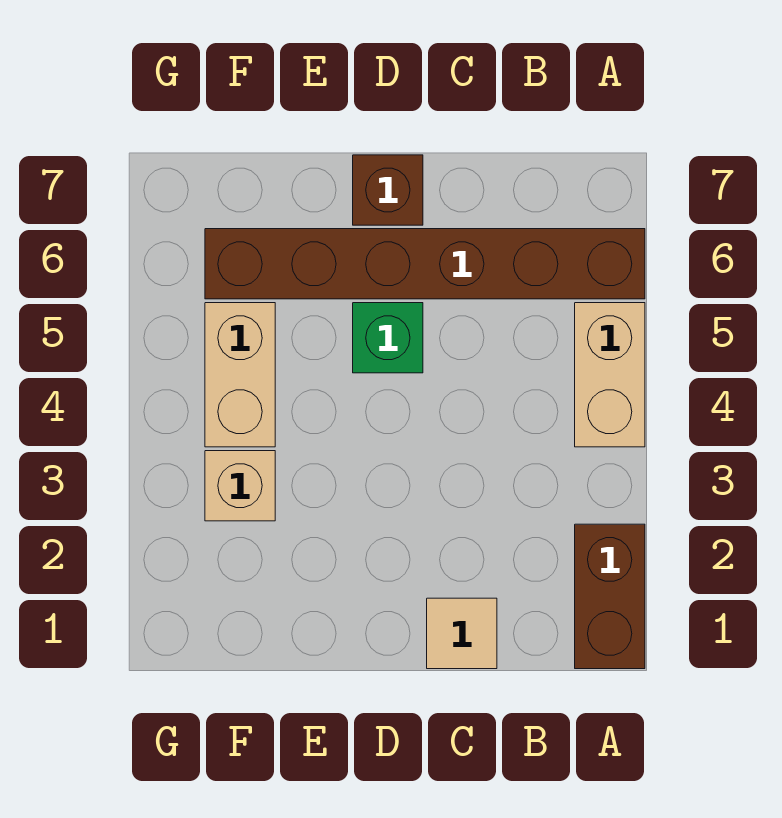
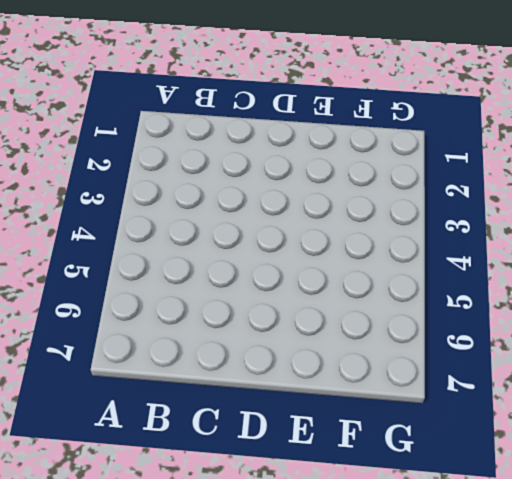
none -> brown brick A1:A2 level 1
none -> tan brick A4:A5 level 1

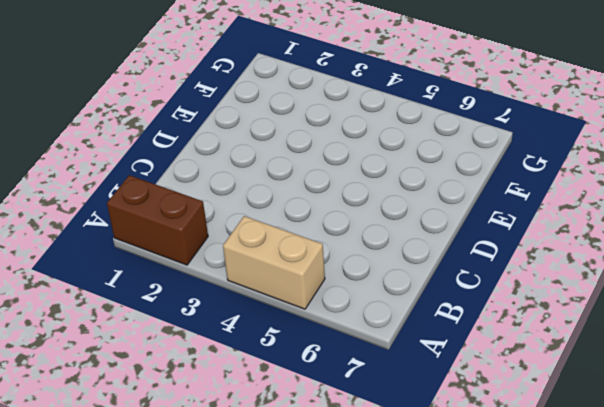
none -> brown brick A6:F6 level 1
none -> tan tile C1 level 1

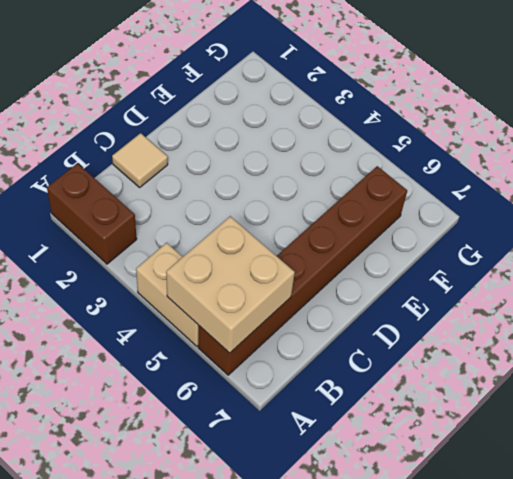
tan brick A5:B6 level 2 -> none
none -> green brick D5 level 1
none -> brown brick D7 level 1

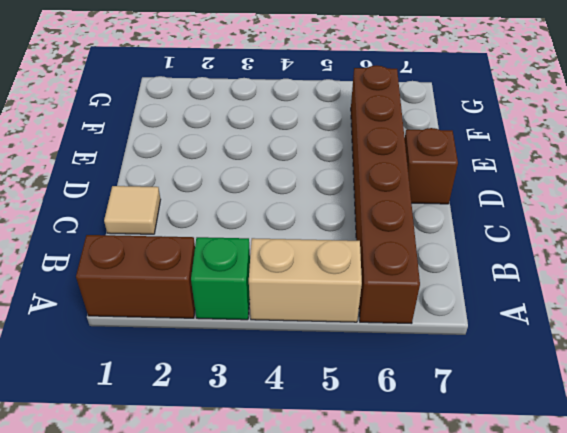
green brick A3 level 1 -> green brick D5 level 1
none -> tan brick F3 level 1
none -> tan brick F4:F5 level 1

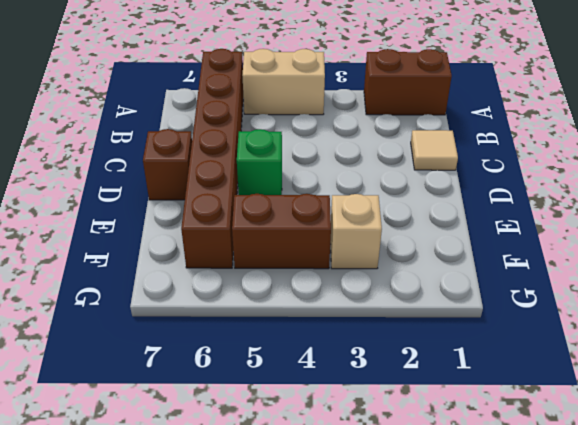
brown brick F4:F5 level 1 -> tan brick F4:F5 level 1

